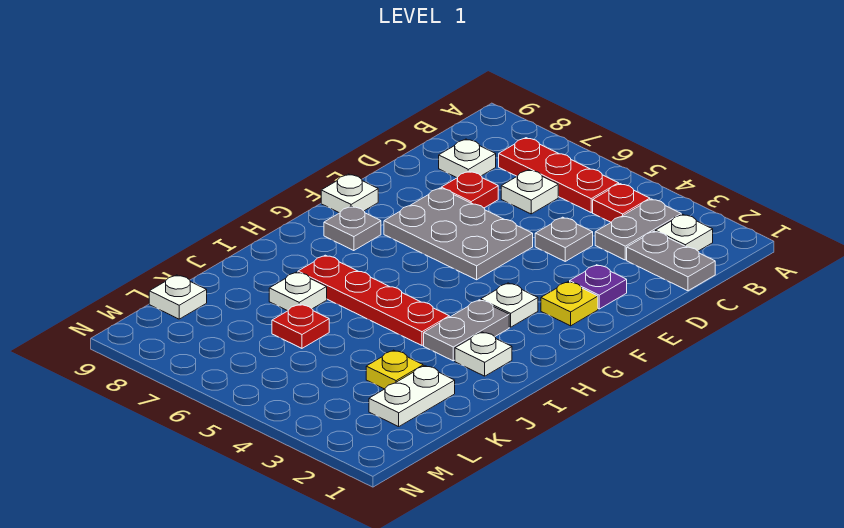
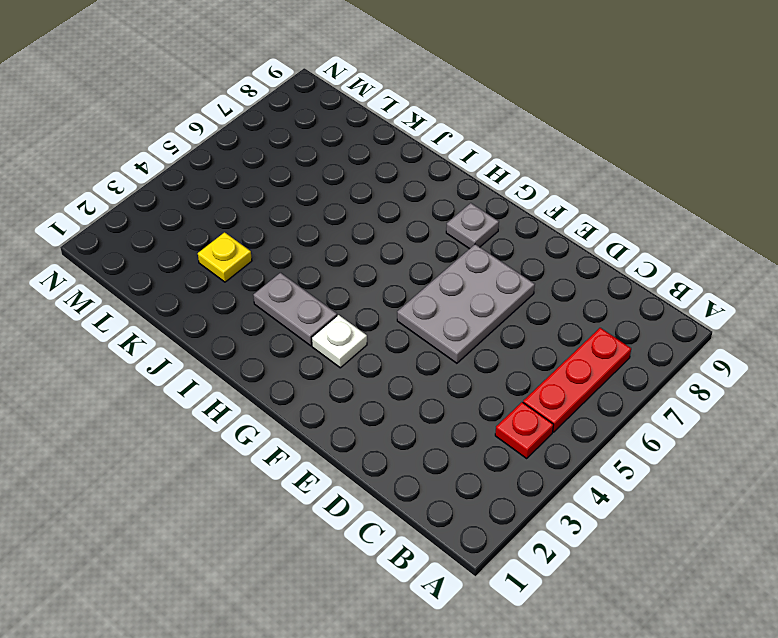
none -> white plate B2 level 1
none -> grey plate B3:C3 level 1
none -> grey plate C1:C2 level 1

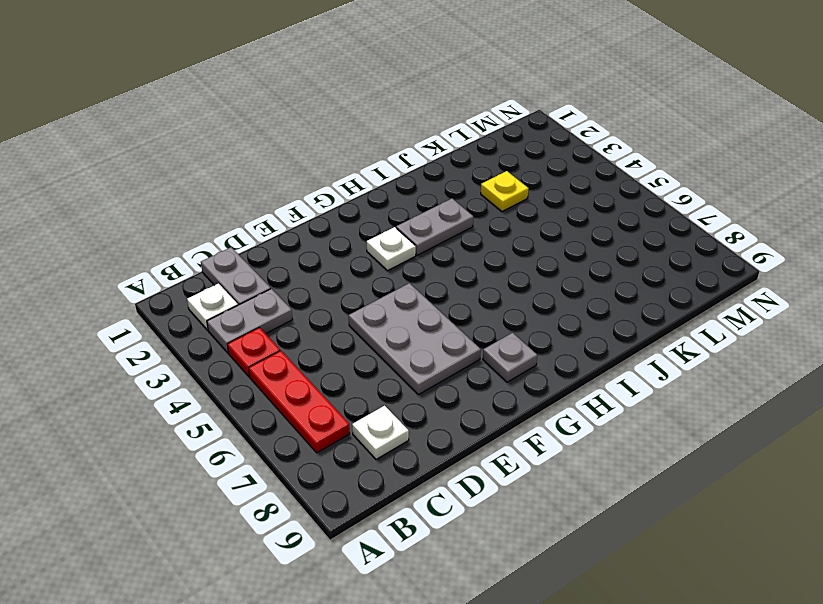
none -> white plate C6 level 1
none -> grey plate D4 level 1
none -> red plate D7 level 1

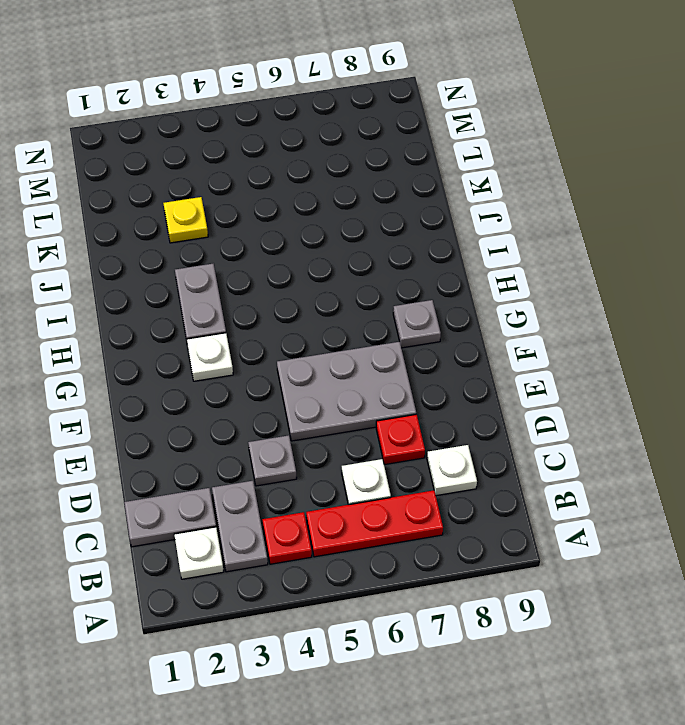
none -> purple plate E2 level 1
none -> yellow plate F2 level 1
none -> white plate F9 level 1

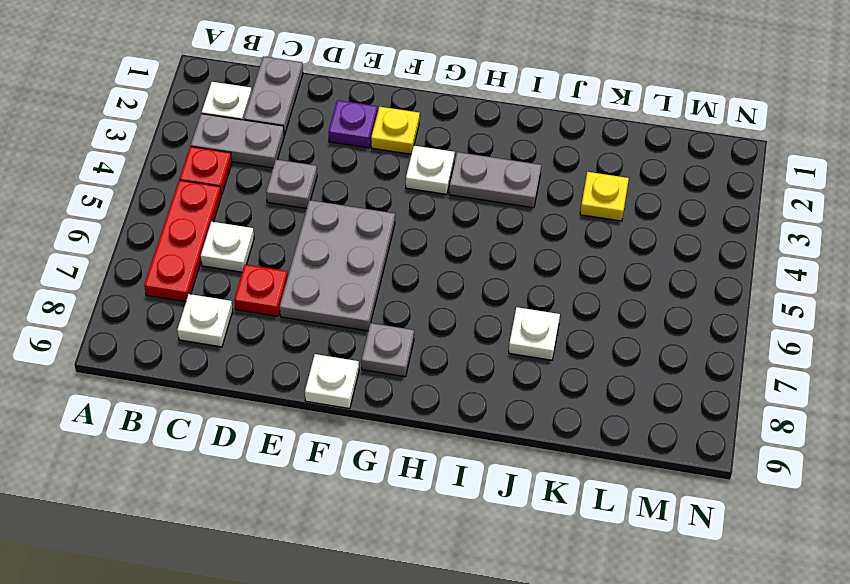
none -> white plate I2 level 1
none -> red plate I4:I7 level 1
none -> white plate K2:L2 level 1

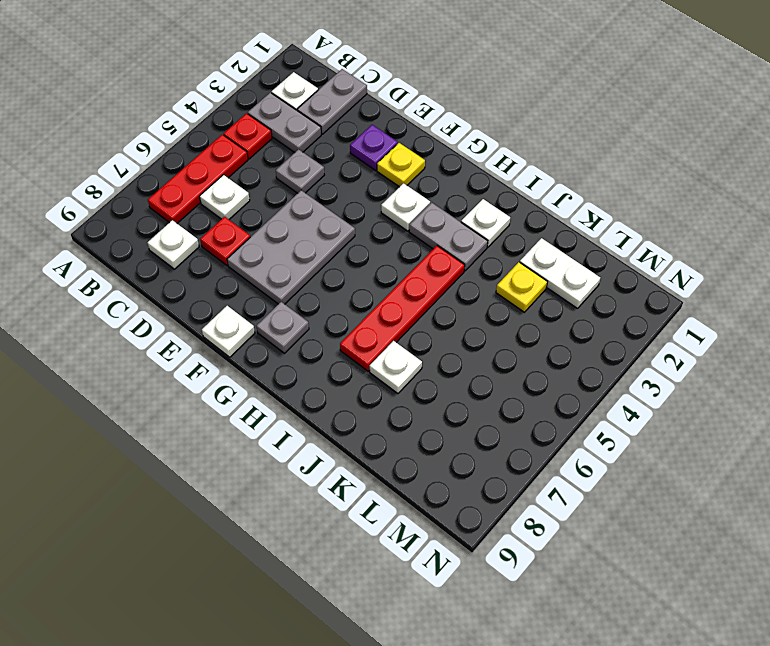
none -> red plate K6 level 1
none -> white plate L9 level 1

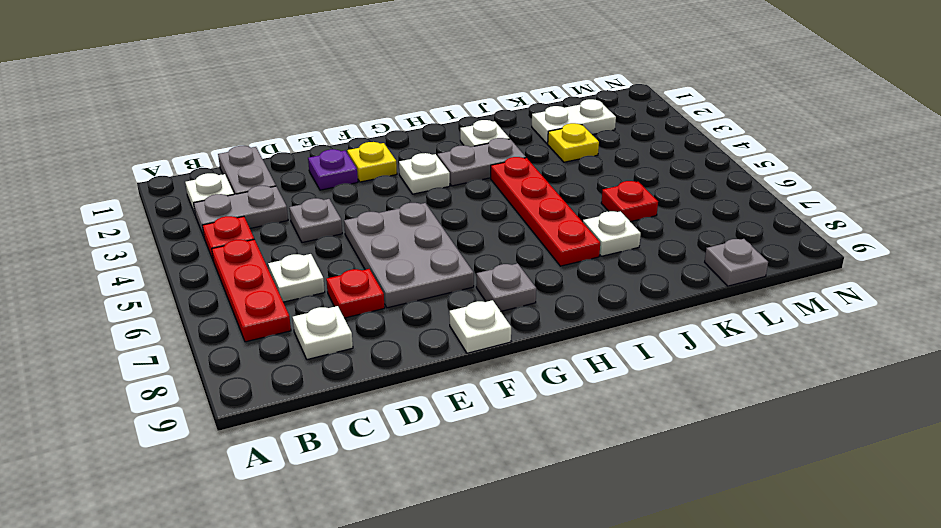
grey plate L9 level 1 -> white plate L9 level 1

